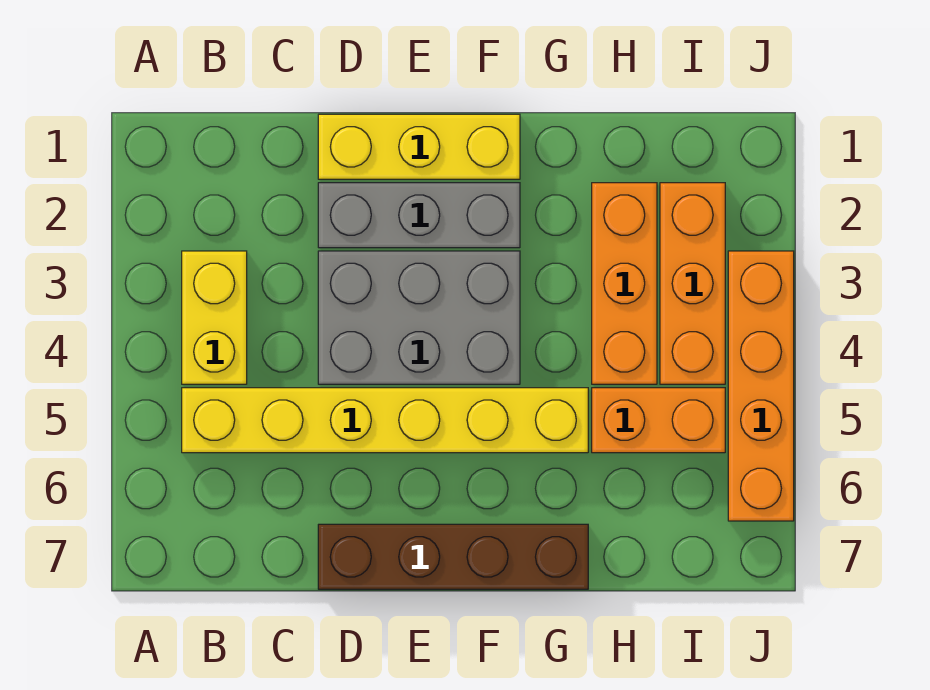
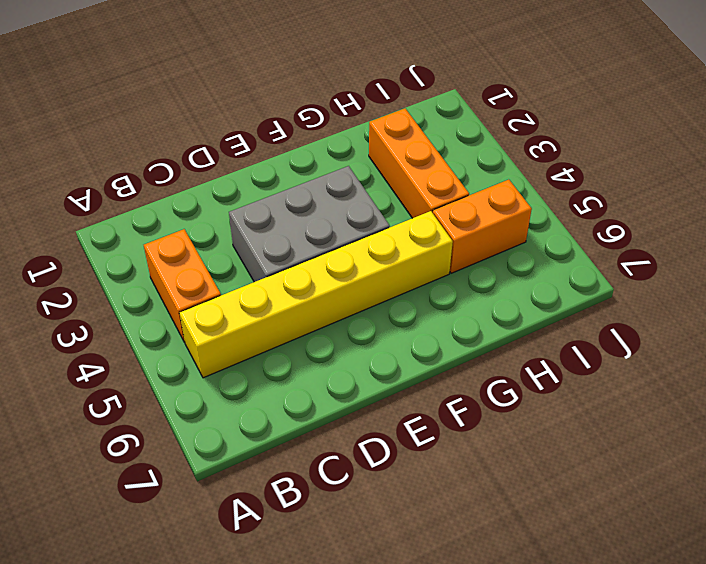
orange brick B3:B4 level 1 -> yellow brick B3:B4 level 1
none -> yellow brick D1:F1 level 1
none -> grey brick D2:F2 level 1

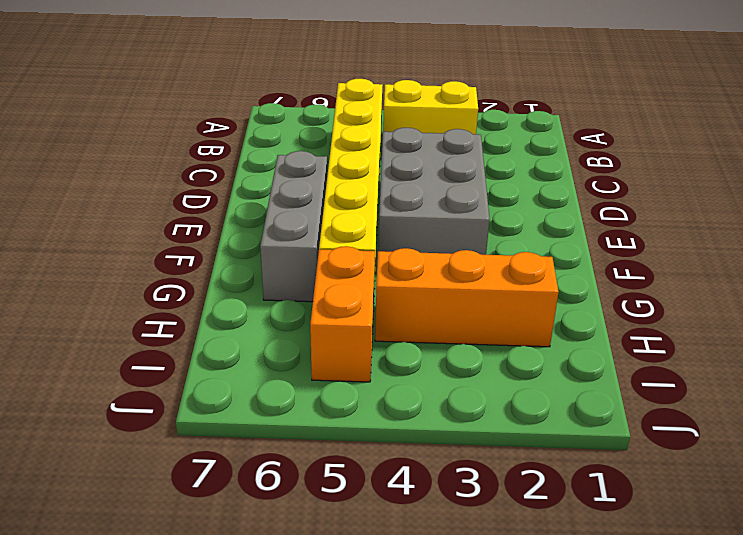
grey brick E6:G6 level 1 -> grey brick D2:F2 level 1
none -> yellow brick D1:F1 level 1
none -> brown brick D7:G7 level 1

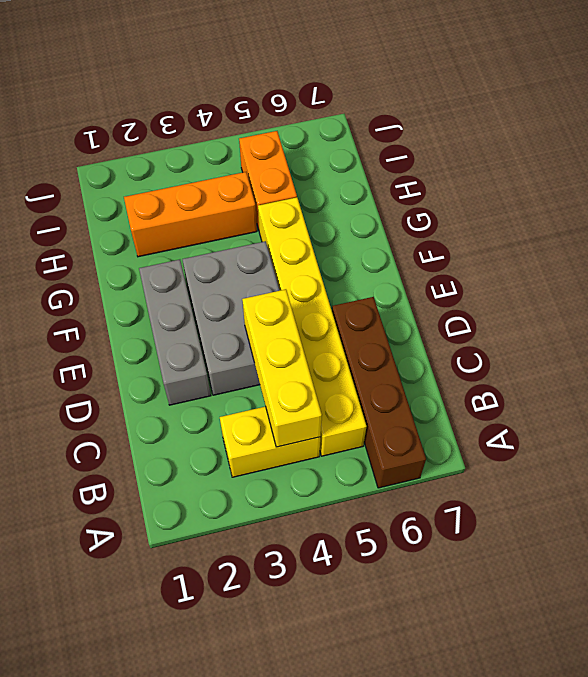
brown brick A6:D6 level 1 -> brown brick D7:G7 level 1
yellow brick B4:D4 level 2 -> yellow brick D1:F1 level 1
none -> orange brick I2:I4 level 1
none -> orange brick J3:J6 level 1

